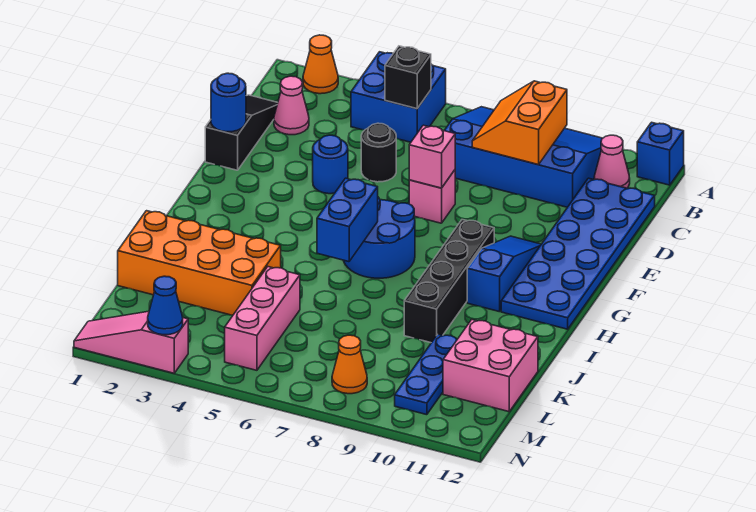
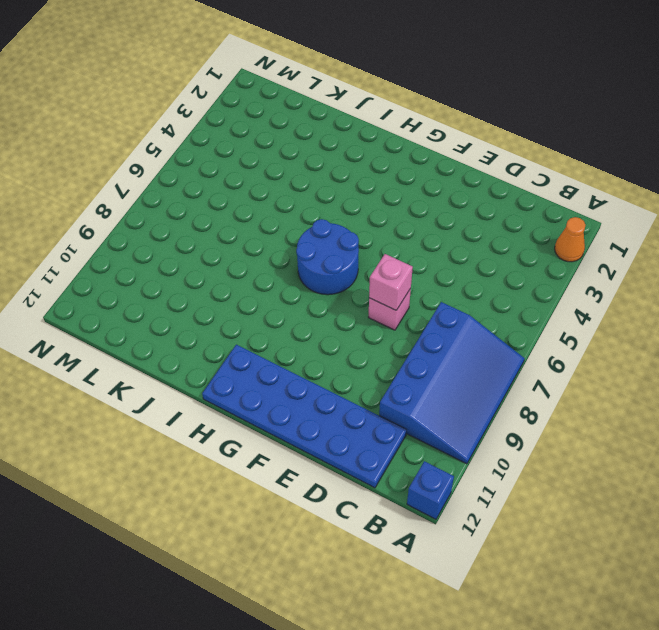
none -> blue brick A4:B5 level 1
none -> pink cone B11 level 1
none -> black slope C1:E1 level 1 top E

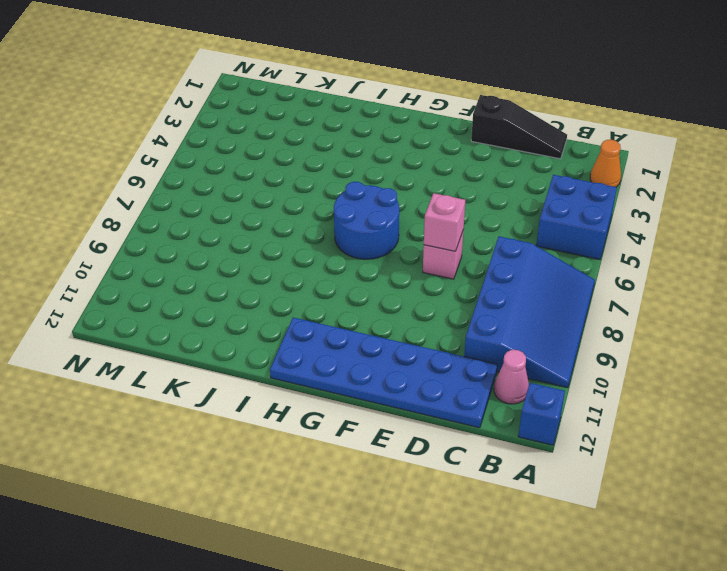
none -> pink cone C2 level 1
none -> black round brick D5 level 1
none -> blue round brick E4 level 1

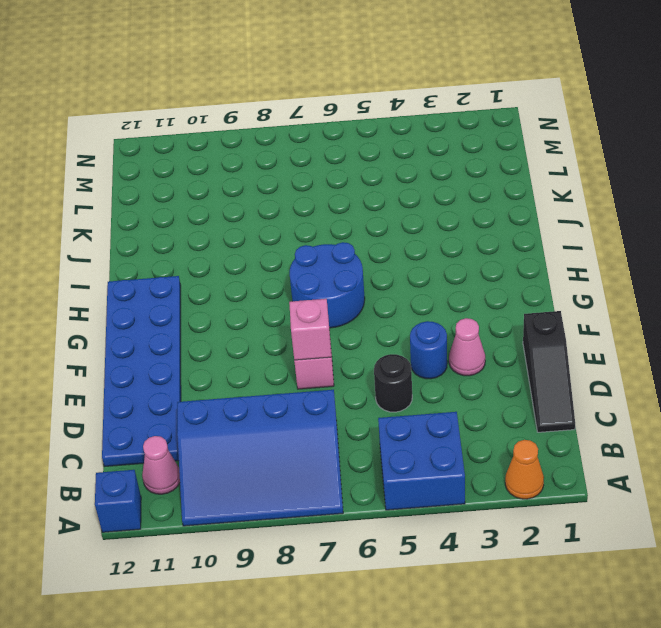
pink cone E3 level 1 -> pink cone C2 level 1
none -> blue slope F10:H10 level 1 top H
none -> black brick G9:J9 level 1
none -> orange brick J1:K4 level 1

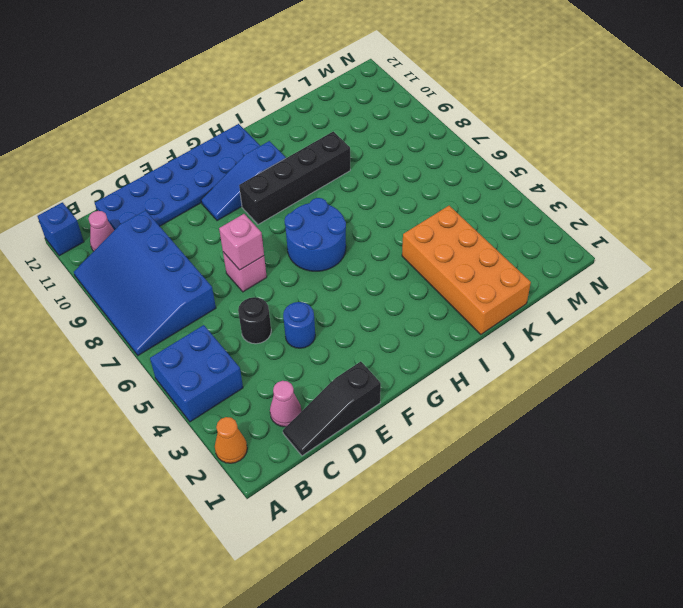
none -> pink brick K5:M5 level 1
none -> blue plate K10:M10 level 1
none -> pink brick K11:L12 level 1

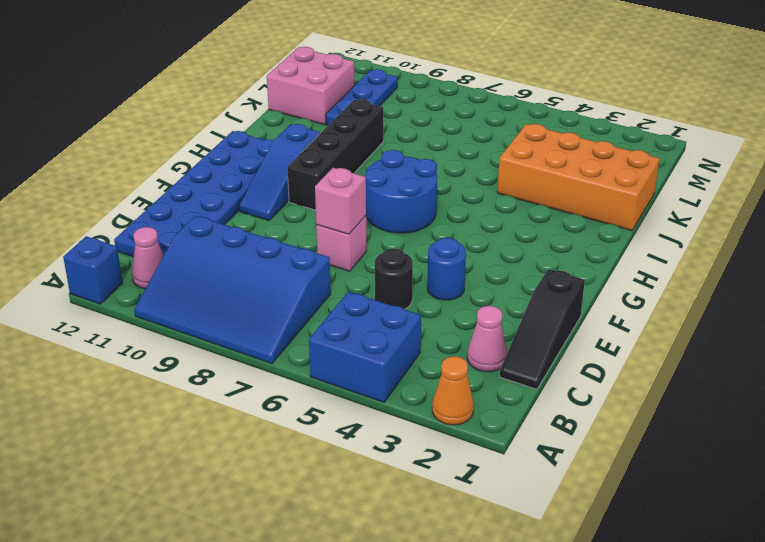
none -> pink brick K5:M5 level 1
none -> orange cone M8 level 1
none -> pink slope N1:N3 level 1 top 3

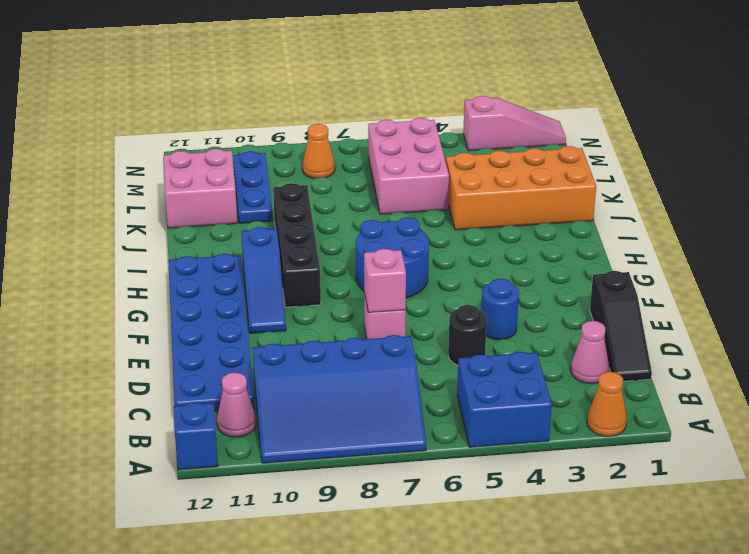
pink brick K5:M6 level 1 -> pink brick K5:M5 level 1
none -> black brick B5 level 2
none -> orange slope B8:C9 level 2 top 9
none -> blue round brick E1 level 2

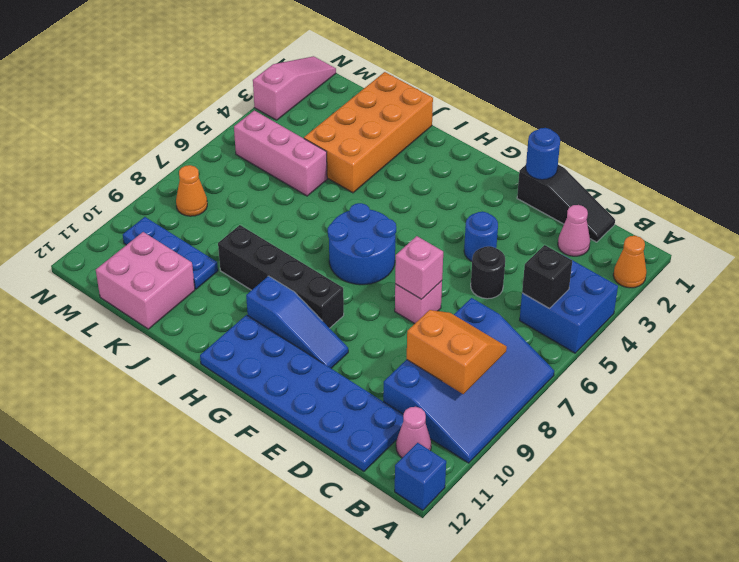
none -> blue brick H6:I6 level 2
none -> blue cone N3 level 2

